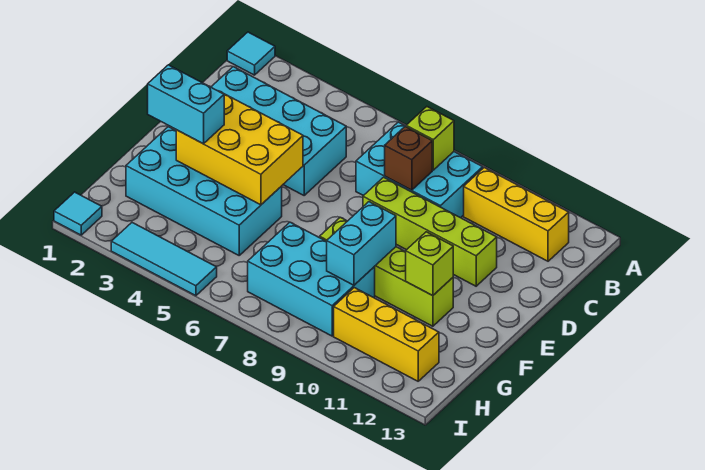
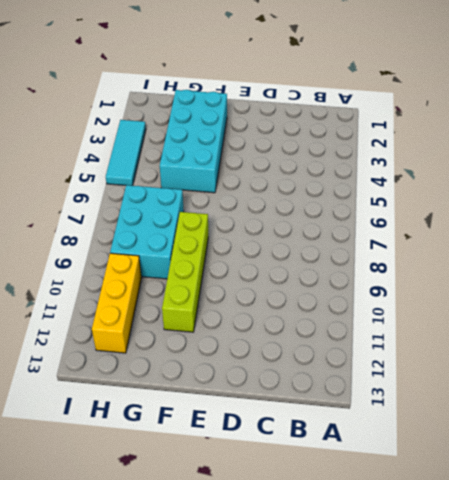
none -> cyan tile A1 level 1
none -> cyan brick B7:C9 level 1
none -> yellow brick B10:B12 level 1

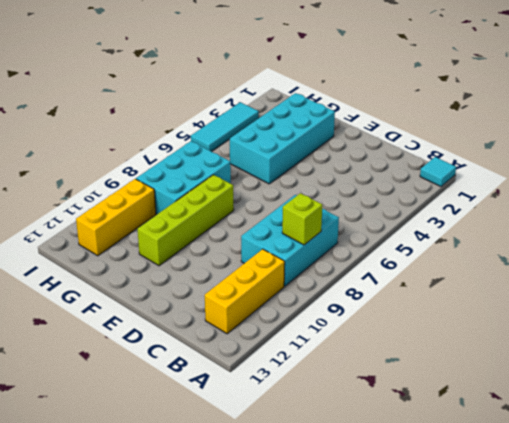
none -> cyan brick C2:D5 level 1
none -> lime brick D8:D11 level 1
none -> cyan tile I1 level 1

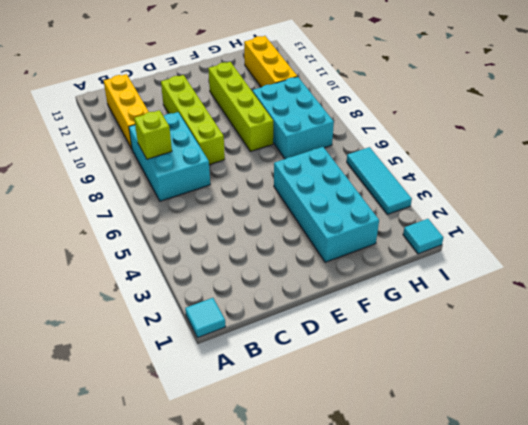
none -> cyan brick C2:D5 level 1
none -> brown brick C8 level 2
none -> yellow brick E3:F5 level 2

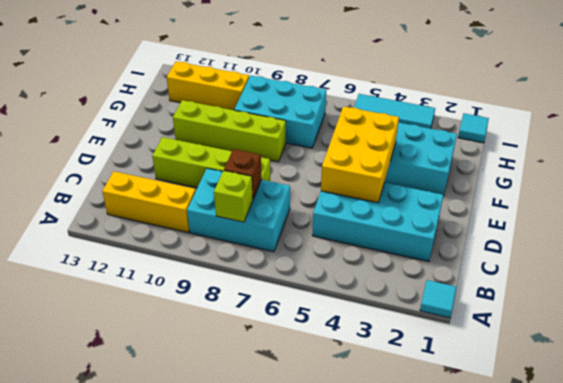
yellow brick D4:F5 level 2 -> yellow brick E3:F5 level 2
none -> cyan brick F9:G9 level 2
none -> lime brick F11 level 2
none -> cyan brick F2:F3 level 3

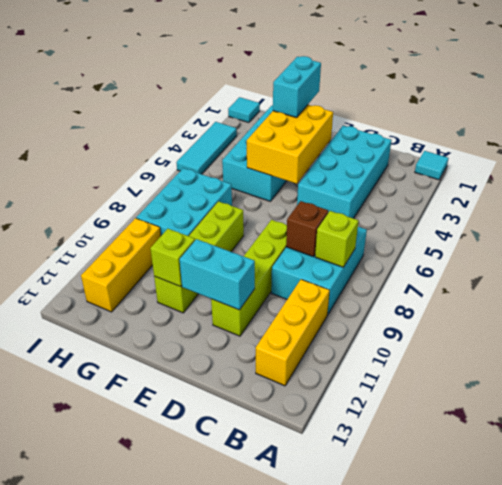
cyan brick D11:E11 level 2 -> cyan brick F9:G9 level 2

